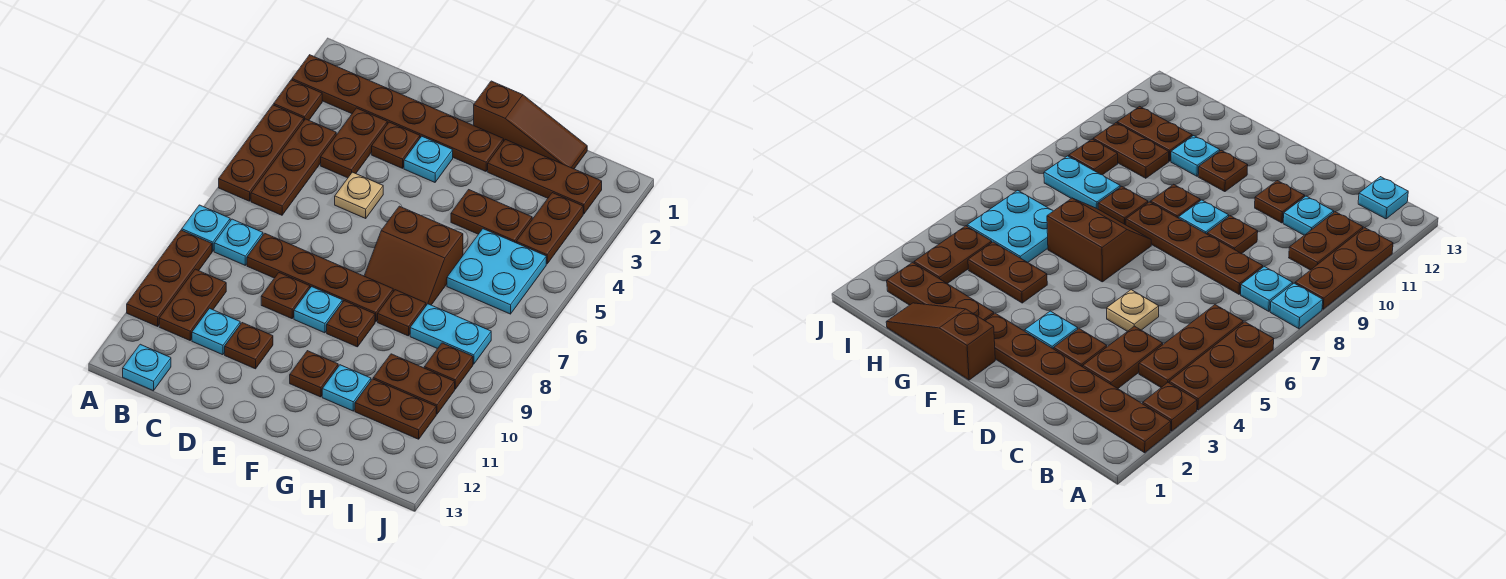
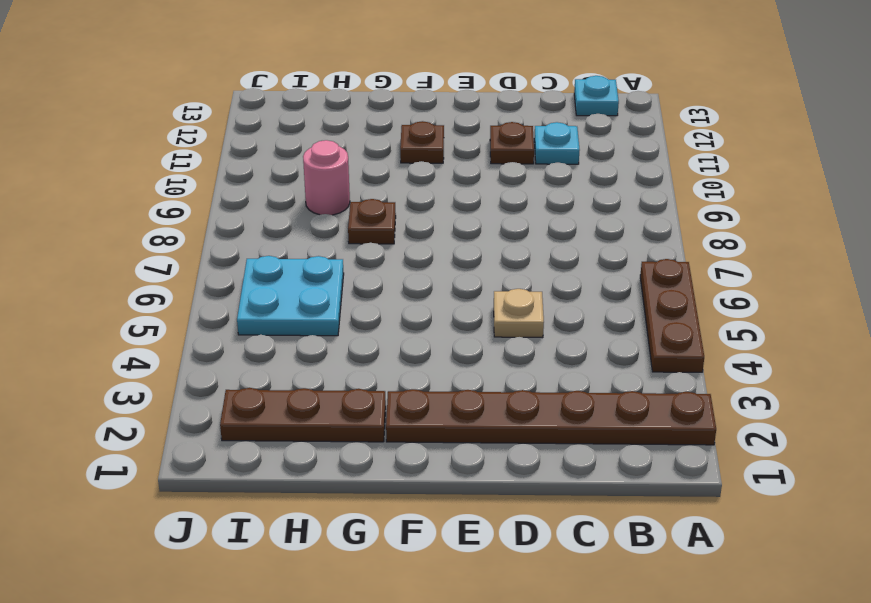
pink round brick H9 level 1 -> none
none -> brown plate A3 level 1
none -> cyan plate A8 level 1
none -> brown plate A9:A11 level 1
none -> brown plate B4:B6 level 1

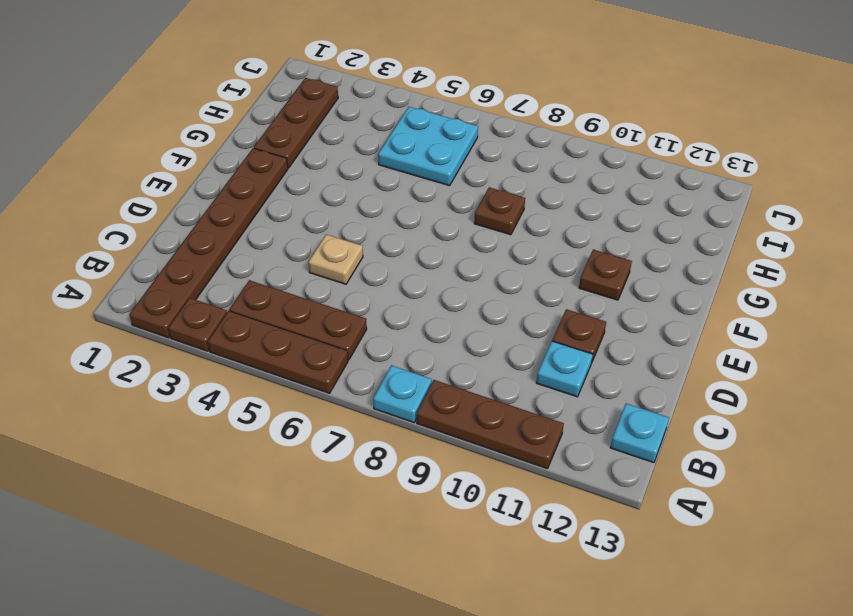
none -> cyan plate B8 level 1
none -> brown plate B10:B11 level 1
none -> brown plate C3:C4 level 1
none -> brown plate C8:F8 level 1

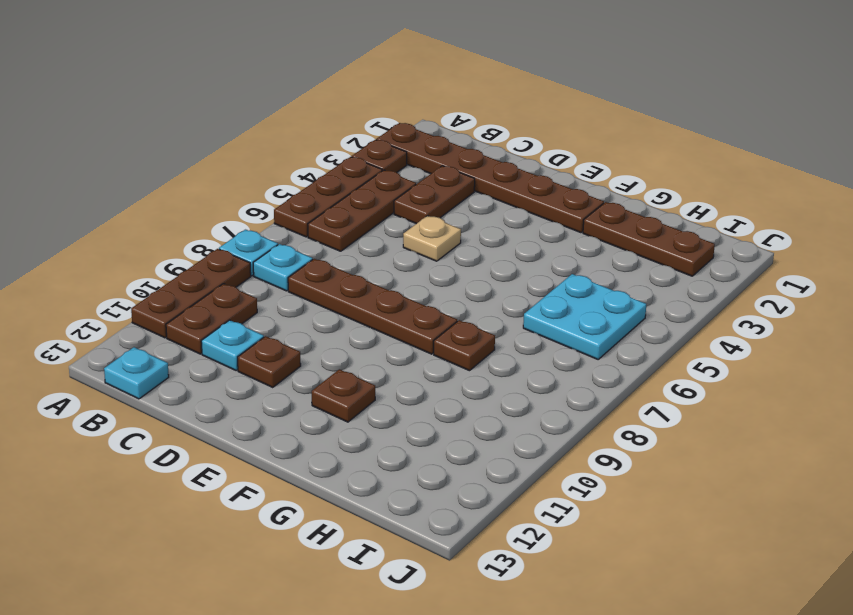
none -> brown plate D3 level 1
none -> brown plate D9 level 1
none -> cyan plate E3 level 1
none -> cyan plate E9 level 1

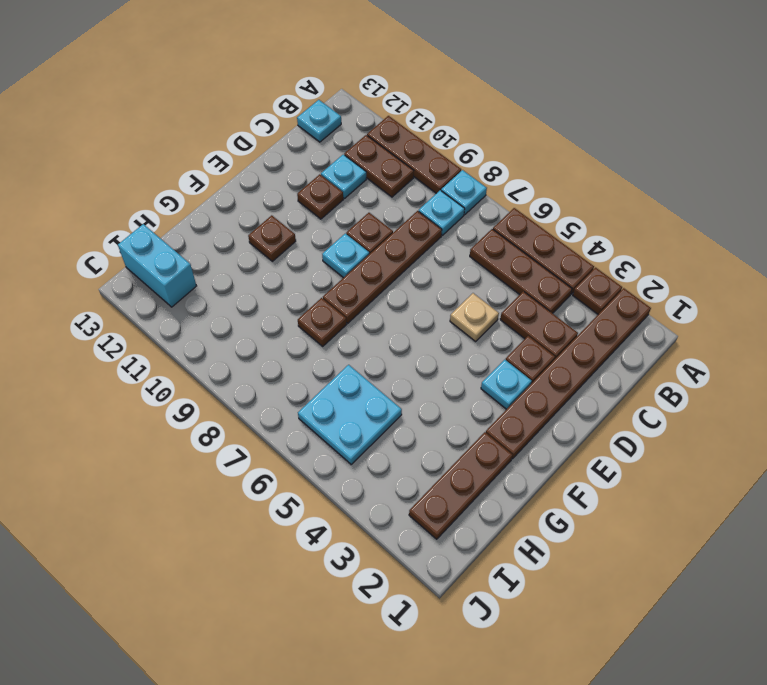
cyan brick I12:I13 level 1 -> none
none -> brown slope F1:H1 level 1 top F
none -> brown slope F6:G7 level 1 top 6
none -> brown plate F9 level 1
none -> brown plate G4:H4 level 1

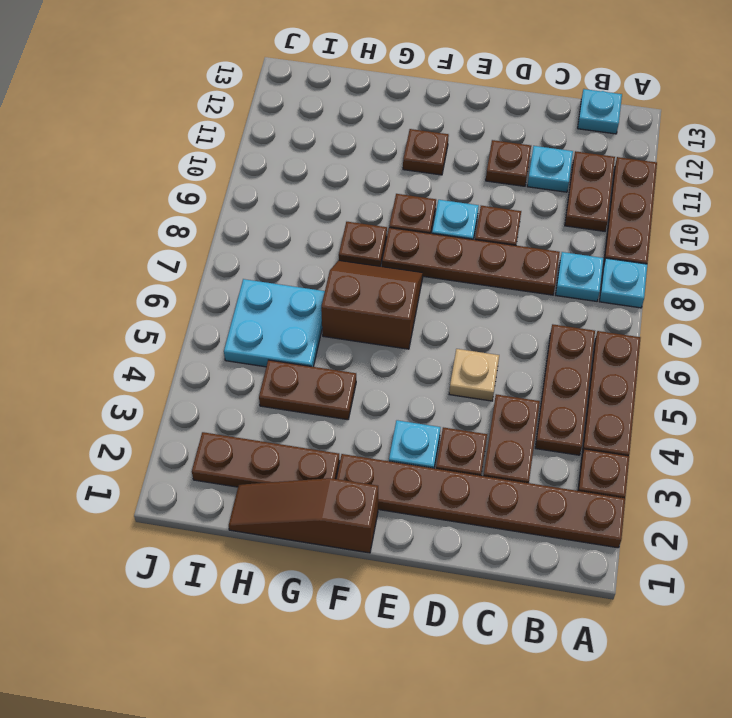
none -> cyan plate G11 level 1
none -> cyan plate H8:I8 level 1
none -> brown plate H10:I10 level 1
none -> brown plate H11:I11 level 1

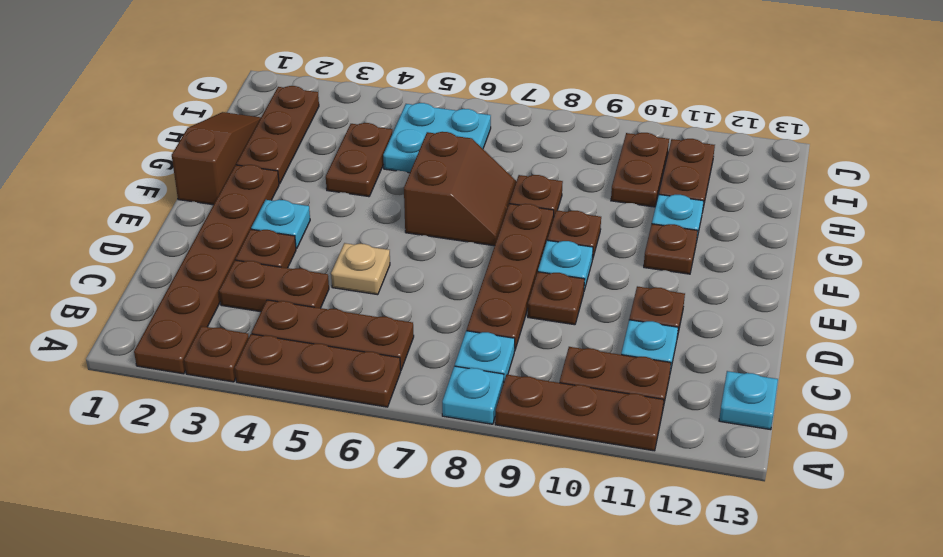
none -> cyan plate H8:I8 level 1
none -> brown plate I3:I4 level 1
none -> brown plate I9 level 1

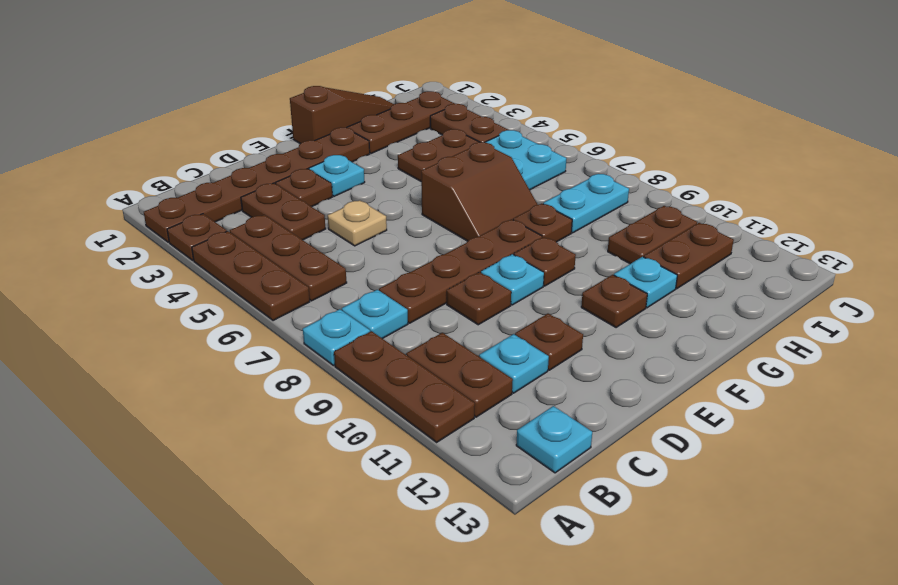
none -> brown plate I9 level 1

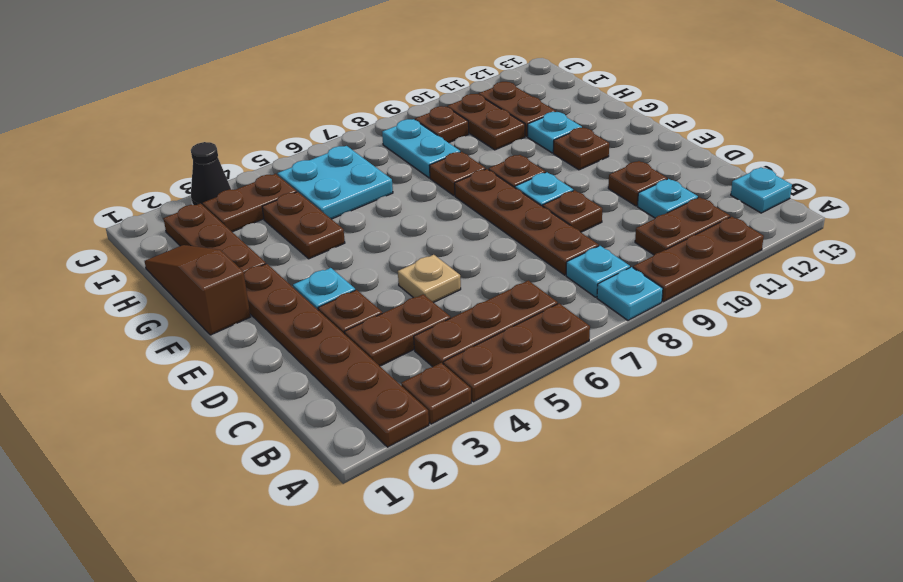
black cone J3 level 1 -> none
none -> brown slope F6:G7 level 1 top 6

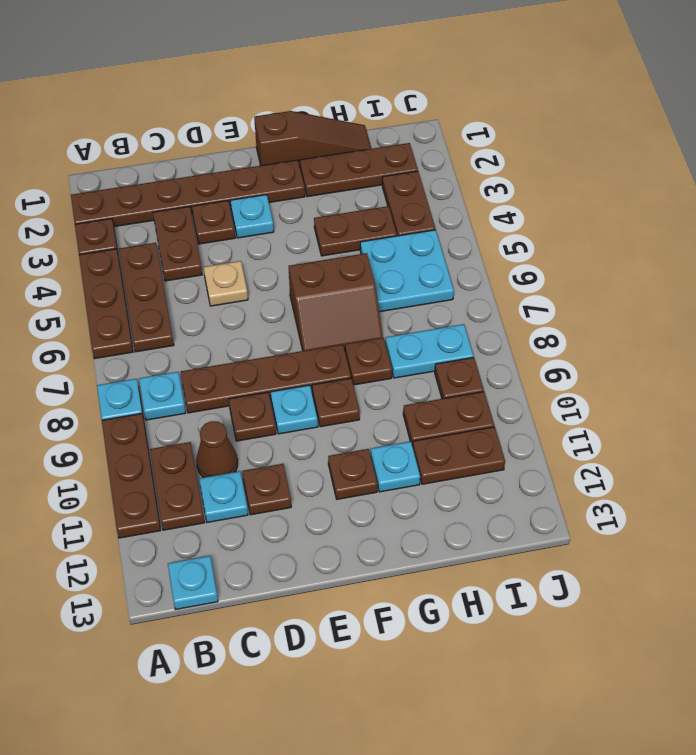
brown cone C10 level 1 -> none

